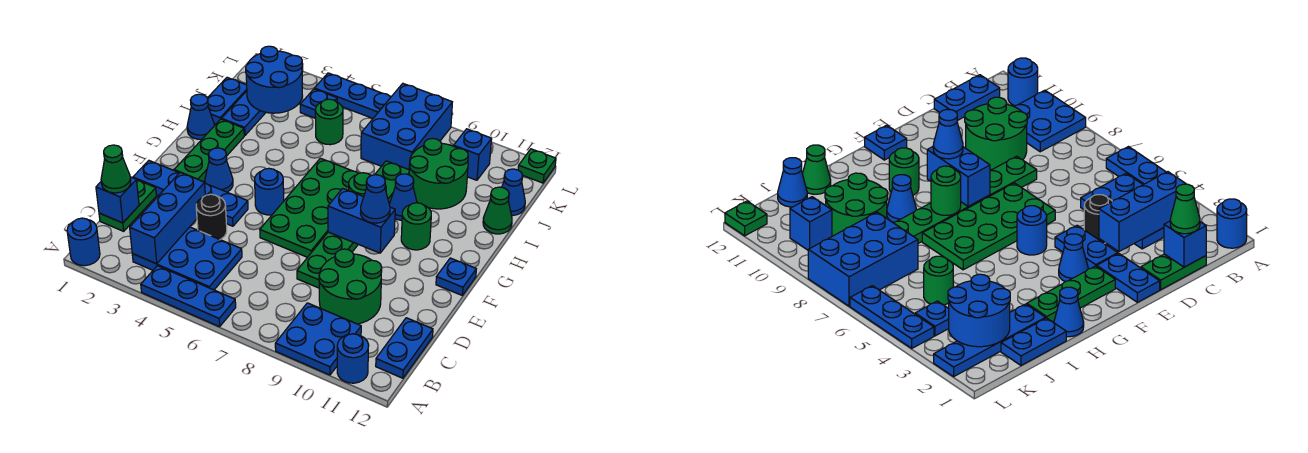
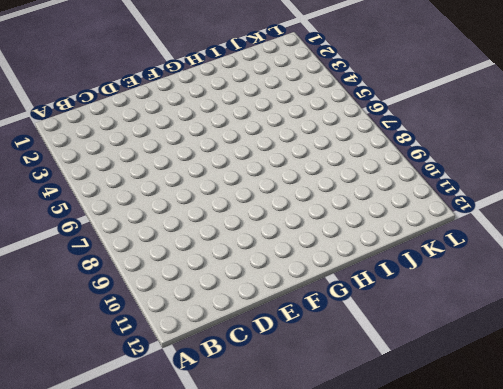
none -> blue round brick A1 level 1
none -> blue plate A4:A6 level 1
none -> blue plate A9:B10 level 1
none -> blue round brick A11 level 1

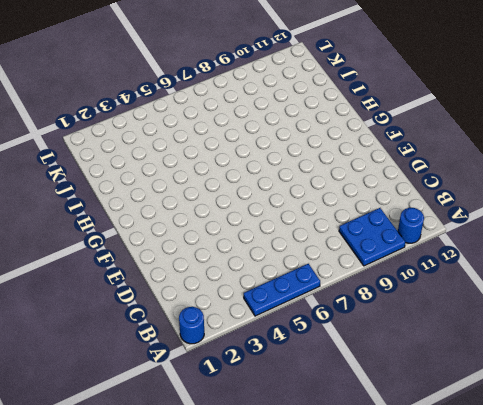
none -> blue plate B3:C5 level 1
none -> blue plate B12:C12 level 1
none -> green plate C1:D1 level 1
none -> green round brick C9:D10 level 1

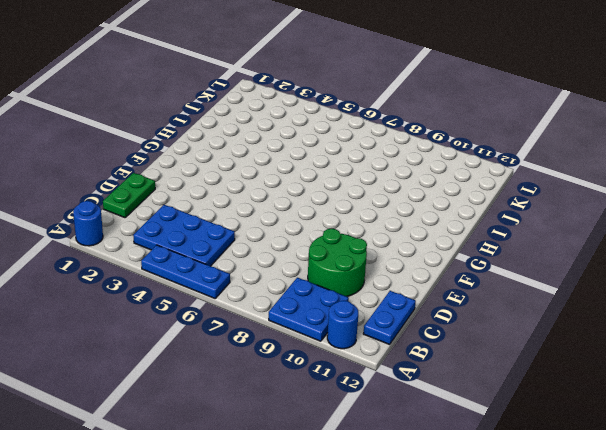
none -> black round brick D4 level 1
none -> green plate D8:I8 level 1
none -> blue plate E1:E2 level 1
none -> blue plate E3:E4 level 1

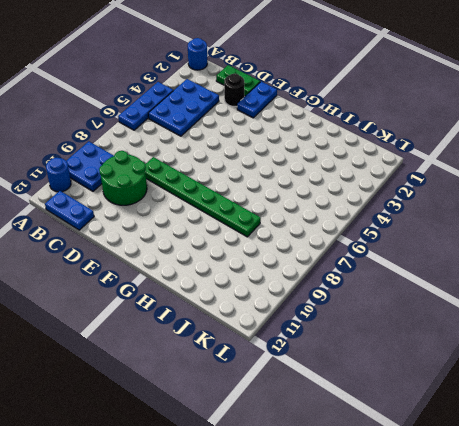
black round brick D2 level 1 -> black round brick D4 level 1
none -> blue plate E3:E4 level 1
none -> green plate E6:H7 level 1
none -> green plate F2:H2 level 1
none -> blue cone F3 level 1

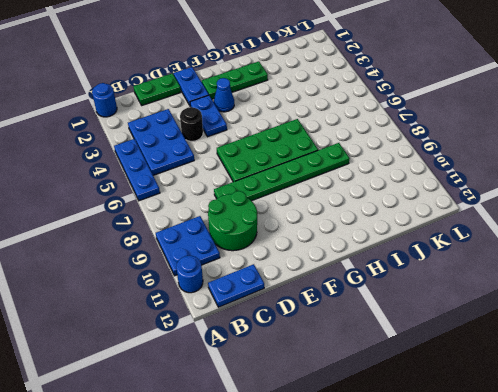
none -> blue round brick F5 level 1
none -> blue plate F12 level 1
none -> green round brick G10 level 1
none -> blue cone H1 level 1

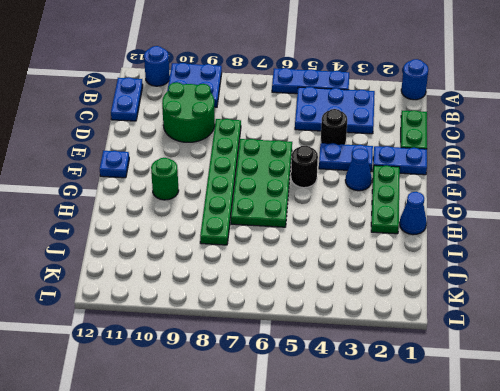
black round brick F5 level 1 -> blue round brick F5 level 1
none -> blue cone H9 level 1
none -> blue plate I1:J1 level 1
none -> blue plate I2:L2 level 1
none -> green round brick I9:J10 level 1

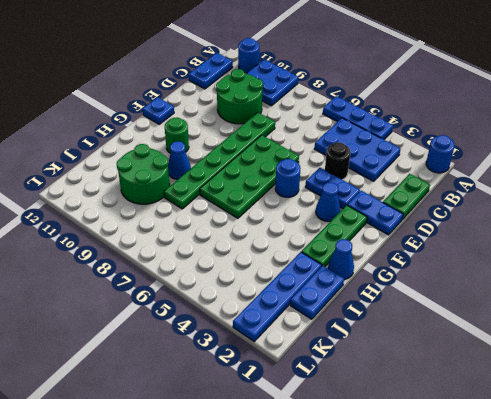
none -> green cone I12 level 1
none -> green round brick J5 level 1
none -> blue brick J7:L8 level 1
none -> blue cone J12 level 1

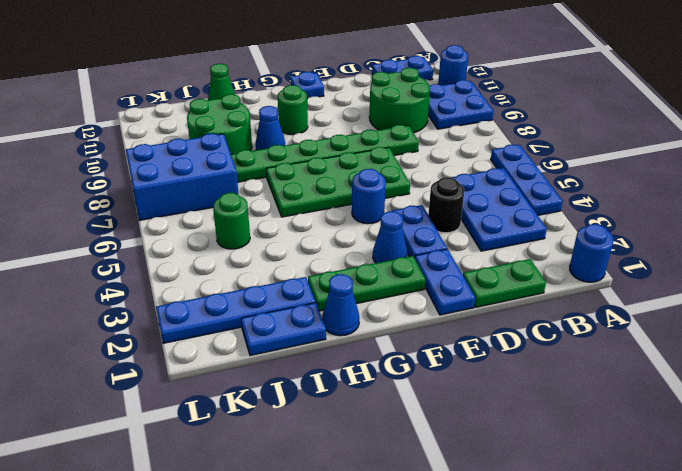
none -> blue cone J12 level 1
none -> blue plate K4 level 1
none -> blue brick K10 level 1
none -> blue plate L4:L6 level 1

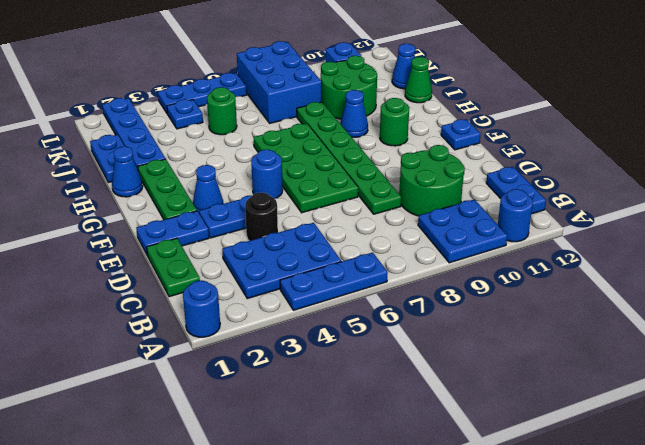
none -> green plate L12 level 1
none -> blue brick B3:D3 level 2
none -> blue brick C1 level 2
none -> blue brick F8:F9 level 2

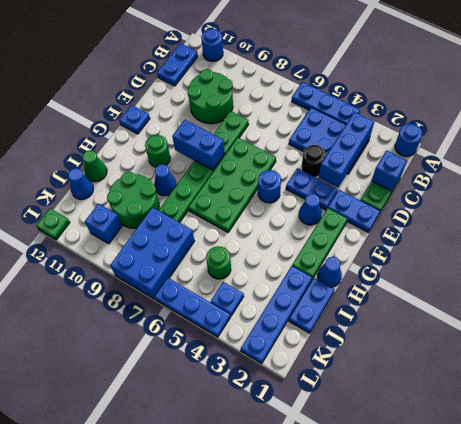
none -> blue plate A9:B10 level 1
none -> green round brick G8 level 2
none -> blue round brick J2:K3 level 2
none -> green cone C1 level 3

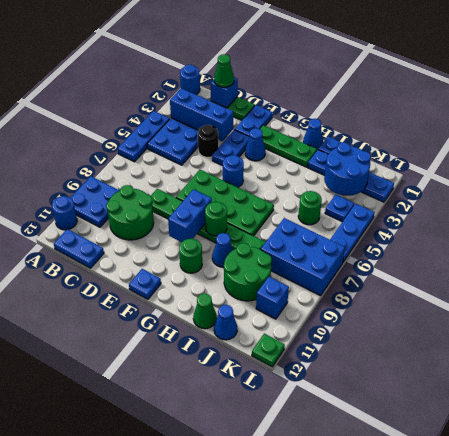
none -> blue cone F9 level 3

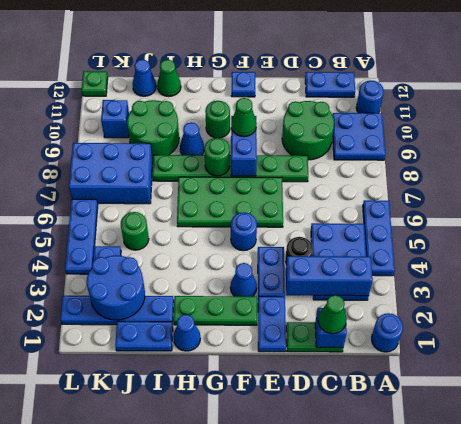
green cone F9 level 3 -> blue cone F9 level 3

